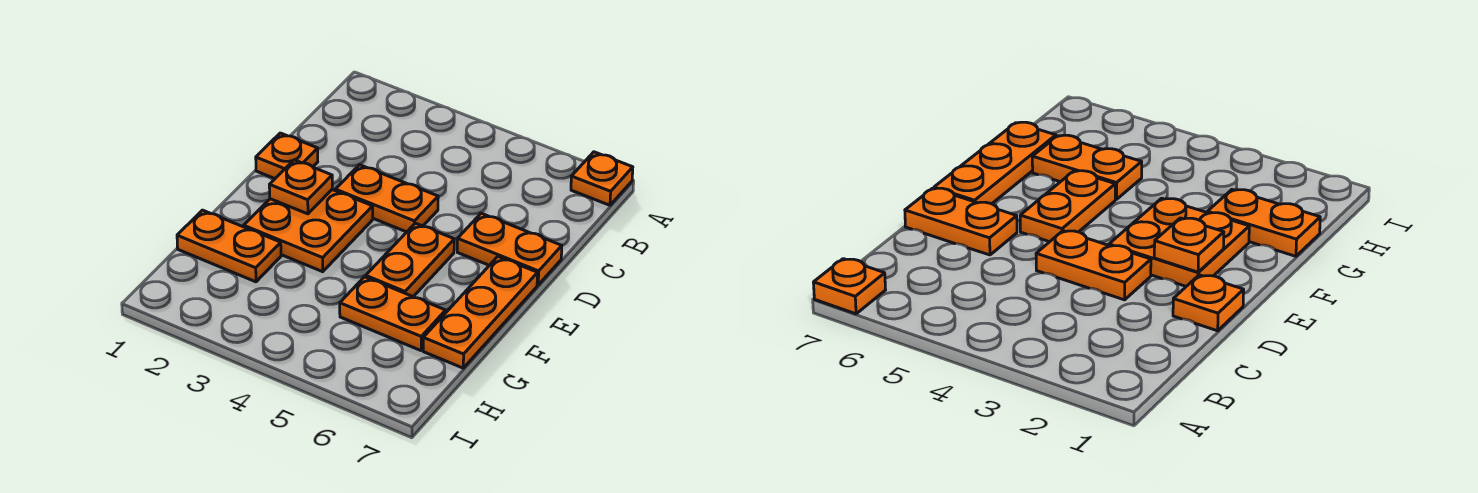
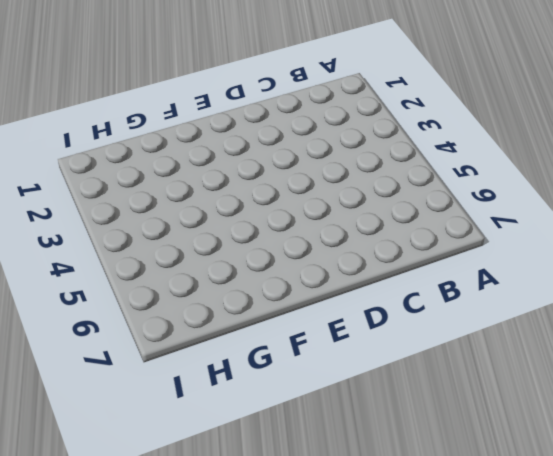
none -> orange plate A7 level 1
none -> orange plate D1 level 1

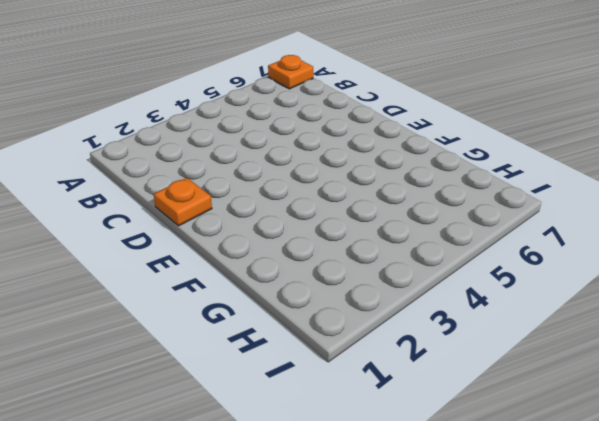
none -> orange plate D3:D4 level 1
none -> orange plate D6:D7 level 1

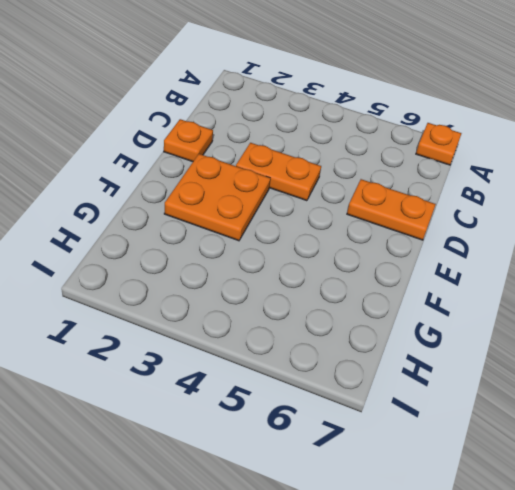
none -> orange plate E5:F5 level 1
none -> orange plate E7:G7 level 1

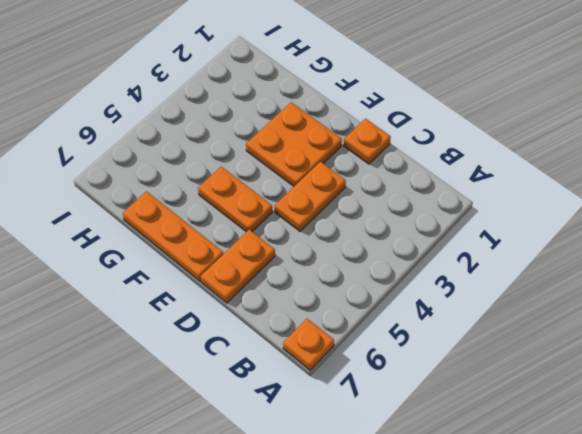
none -> orange plate G1:G2 level 1
none -> orange plate G5:G6 level 1

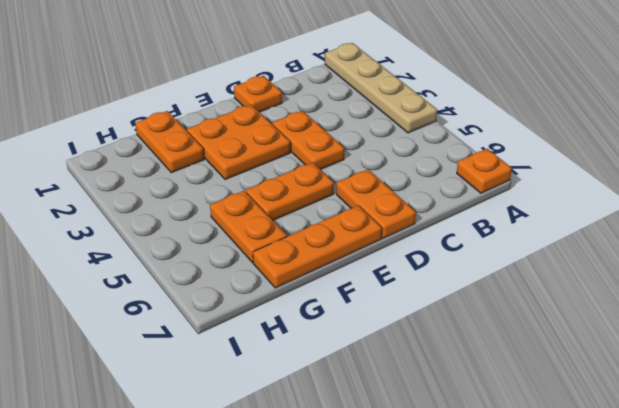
tan plate A1:A4 level 1 -> none
none -> orange plate E2 level 2

